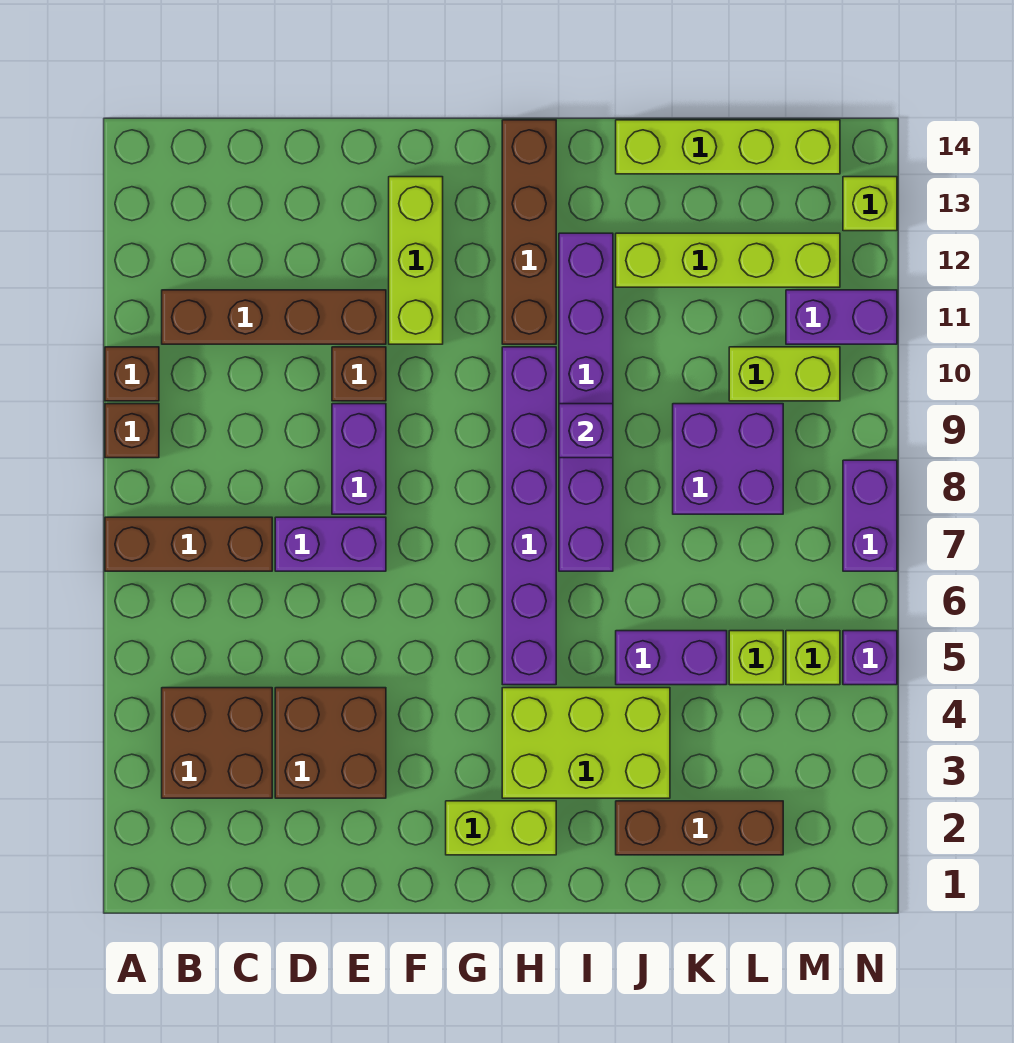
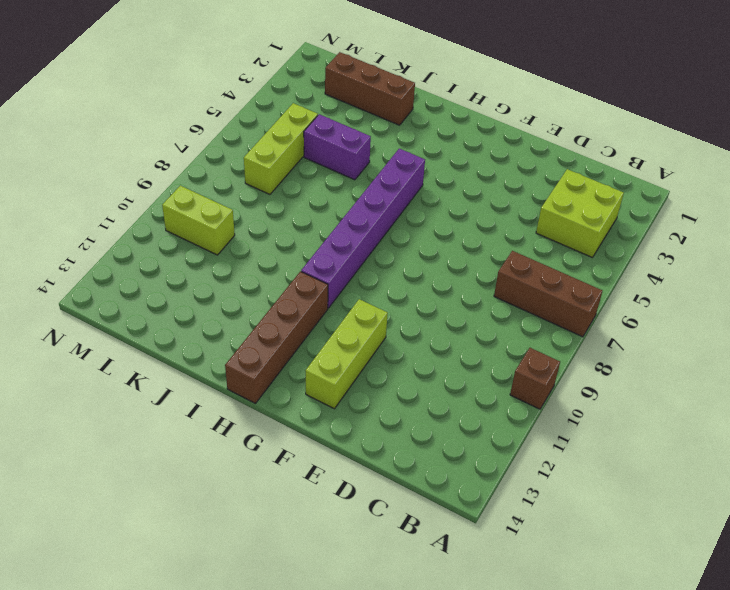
lime brick B3:C4 level 1 -> brown brick B3:C4 level 1
lime brick L5:L7 level 1 -> lime brick L5 level 1
none -> brown brick A9 level 1
none -> brown brick B11:E11 level 1
none -> brown brick D3:E4 level 1

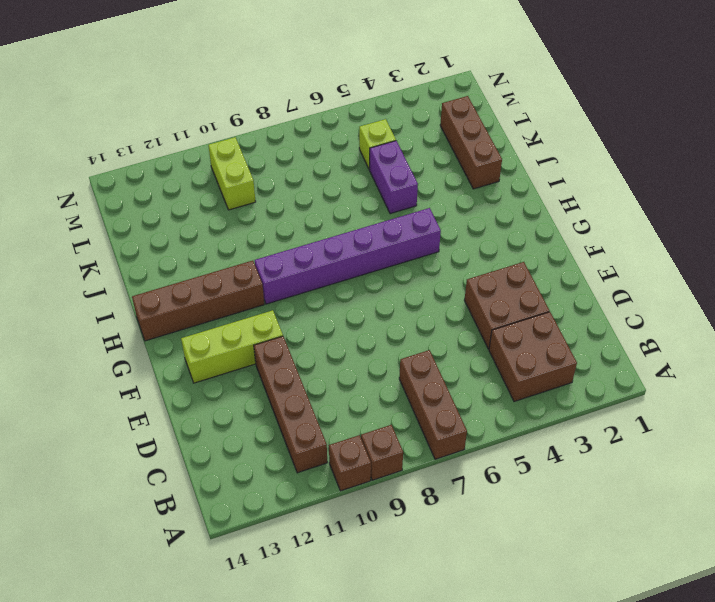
none -> purple brick D7:E7 level 1
none -> purple brick E8:E9 level 1
none -> brown brick E10 level 1

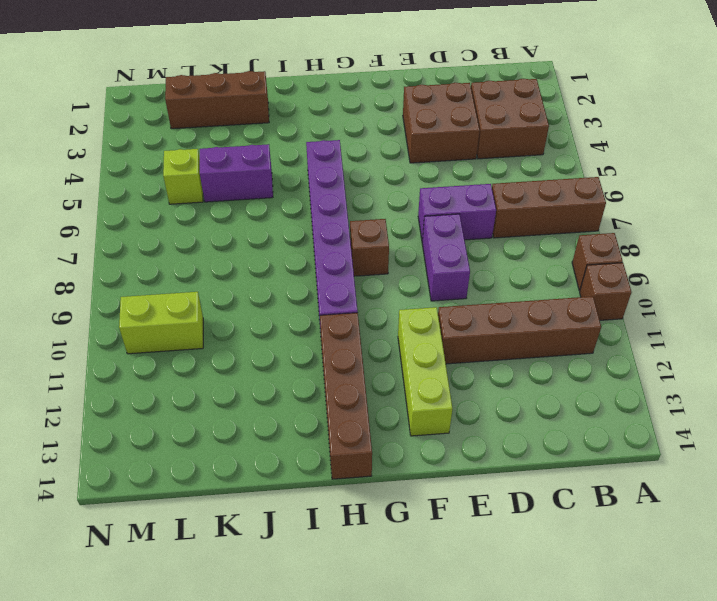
brown brick G8 level 1 -> brown brick E10 level 1
none -> lime brick G2:H2 level 1
none -> lime brick H3:J4 level 1
none -> purple brick I7:I12 level 1

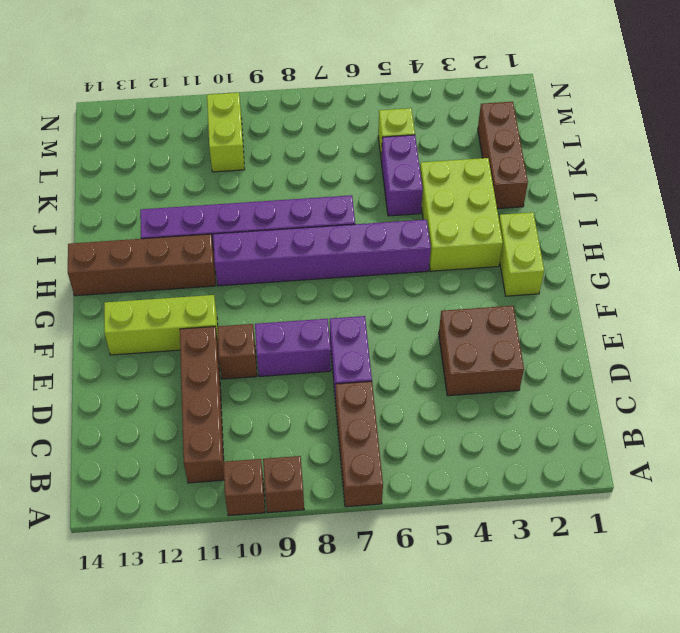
none -> brown brick B3:C4 level 1
none -> lime brick J12:M12 level 1
none -> lime brick J14:M14 level 1

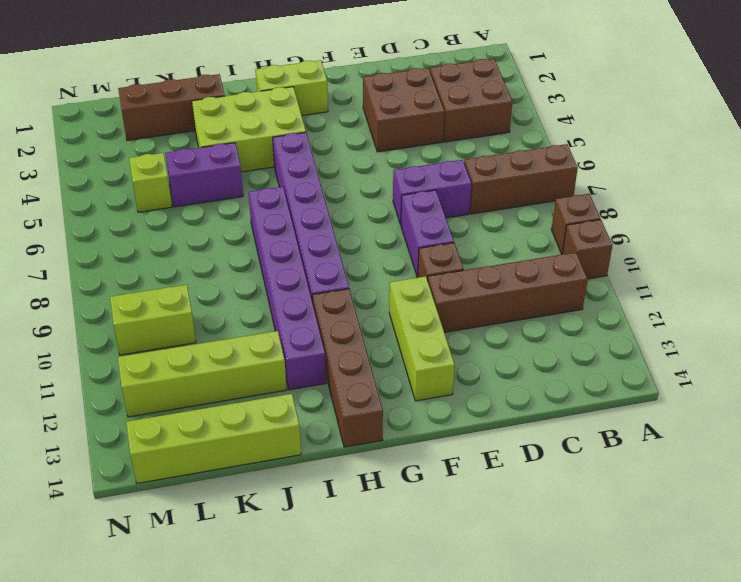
none -> purple brick K8:L9 level 1
none -> lime brick M5 level 1
none -> purple brick M11:N11 level 1

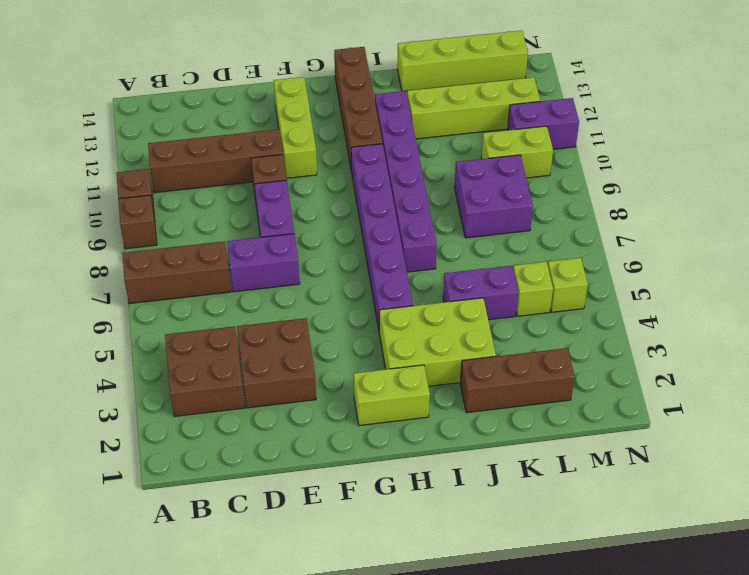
none -> purple brick N5 level 1
none -> purple brick N7:N8 level 1
none -> lime brick N13 level 1

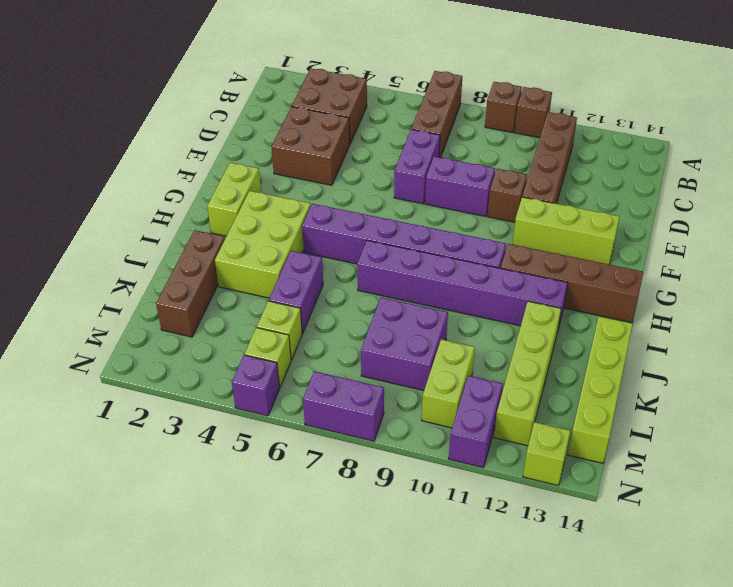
none -> purple brick I9 level 2

